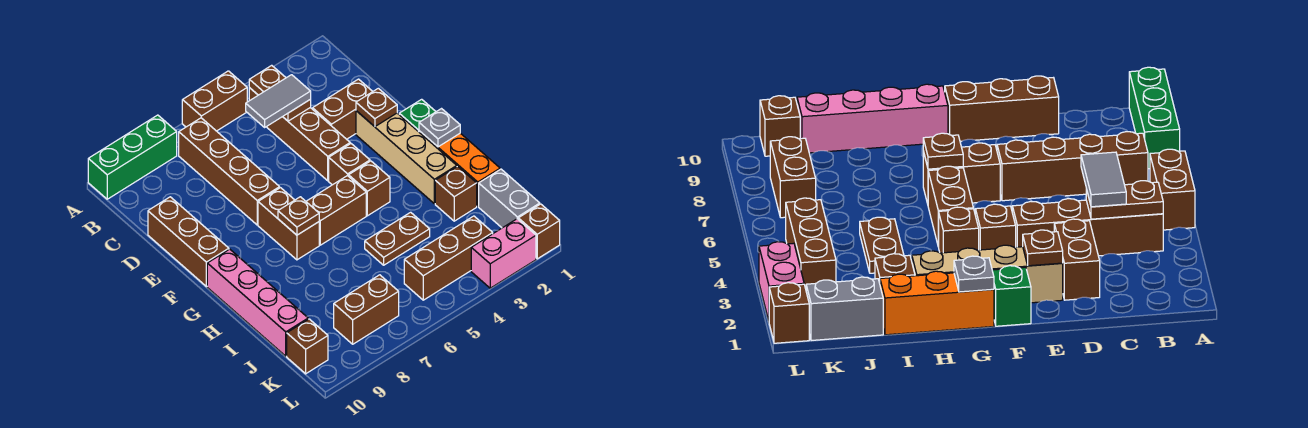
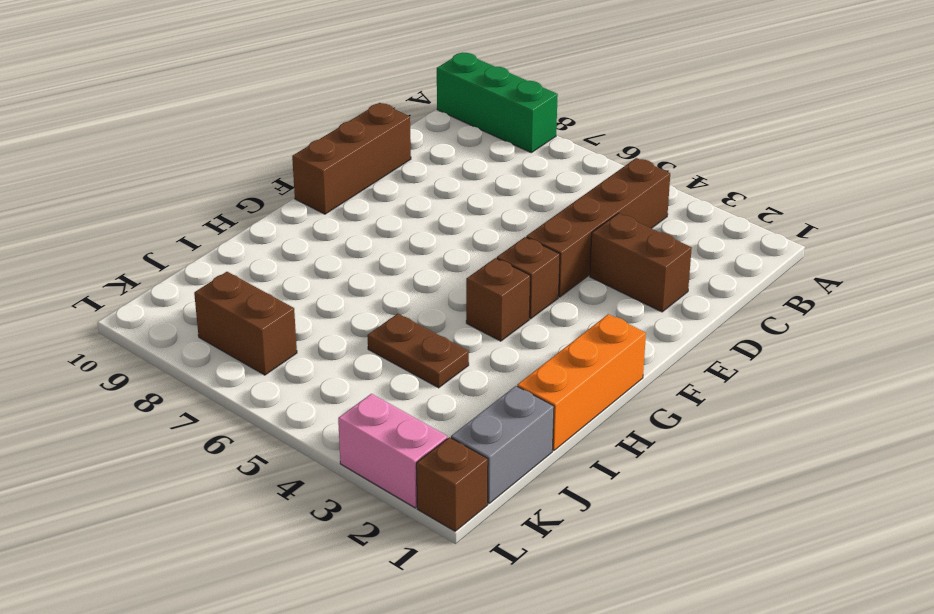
none -> brown brick A5:A6 level 1
none -> brown brick B7:E7 level 1
none -> tan brick E2:H2 level 1

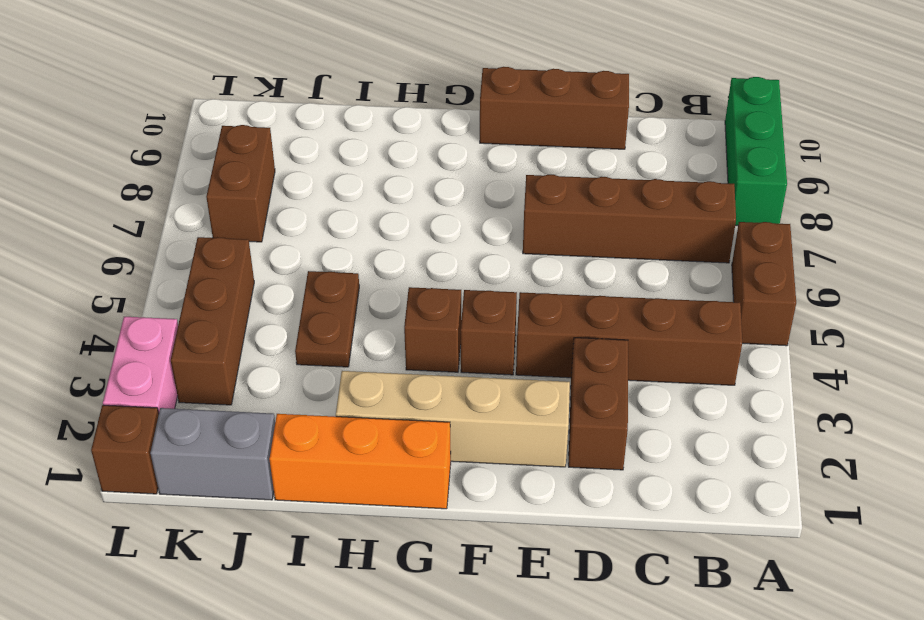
none -> green brick F1 level 1
none -> brown brick F7:G7 level 1
none -> brown brick G5:G6 level 1

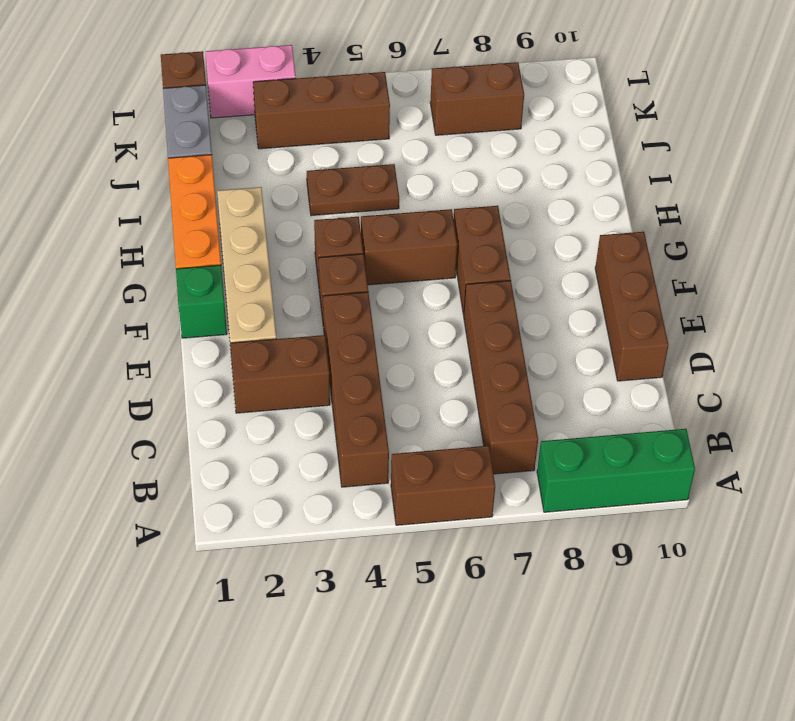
none -> pink brick G10:J10 level 1
none -> brown brick I2 level 1
none -> brown brick K10 level 1

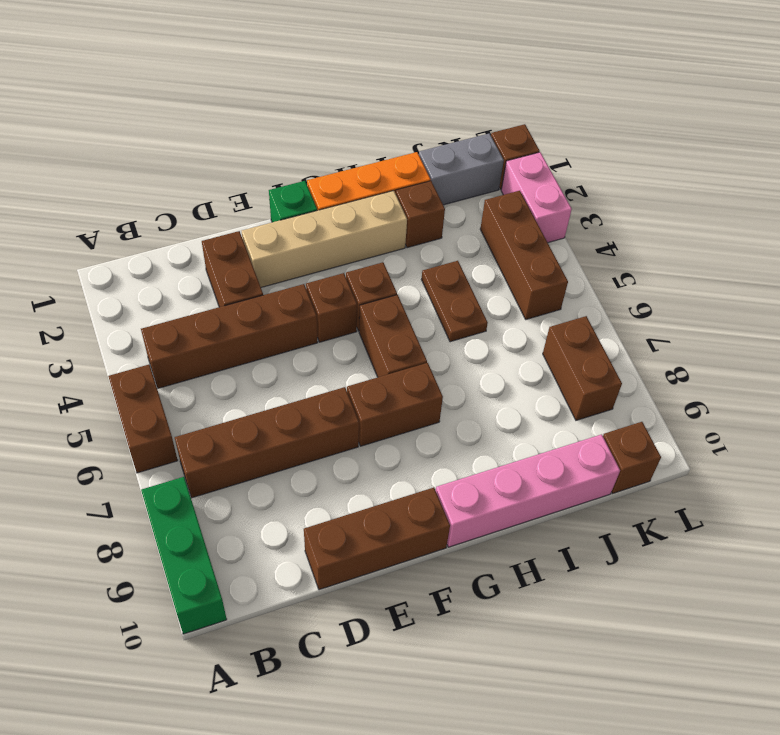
none -> brown plate B4:C4 level 2
none -> brown plate E2 level 2
none -> grey plate G1 level 2

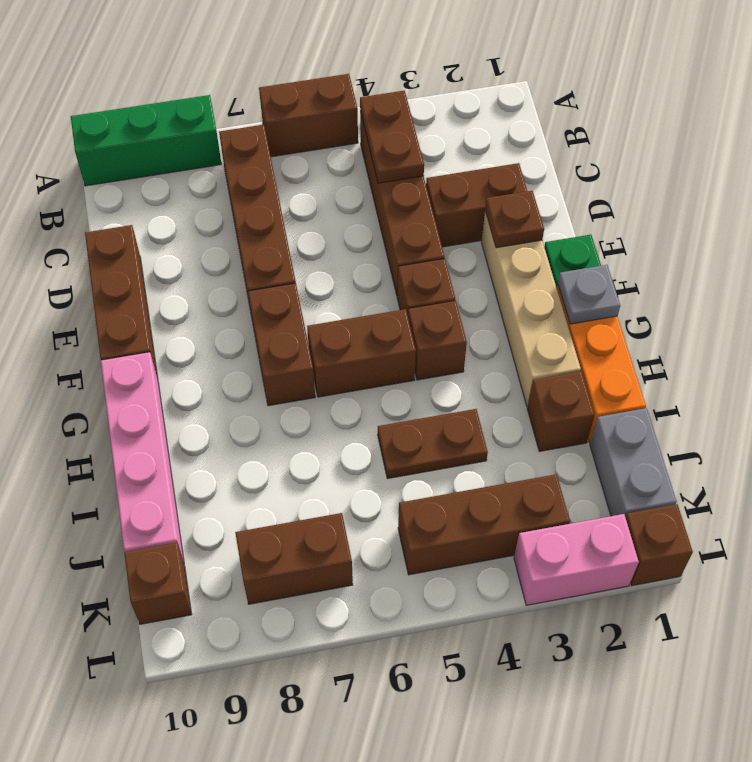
none -> brown plate G7 level 2
none -> grey tile C4:C5 level 3

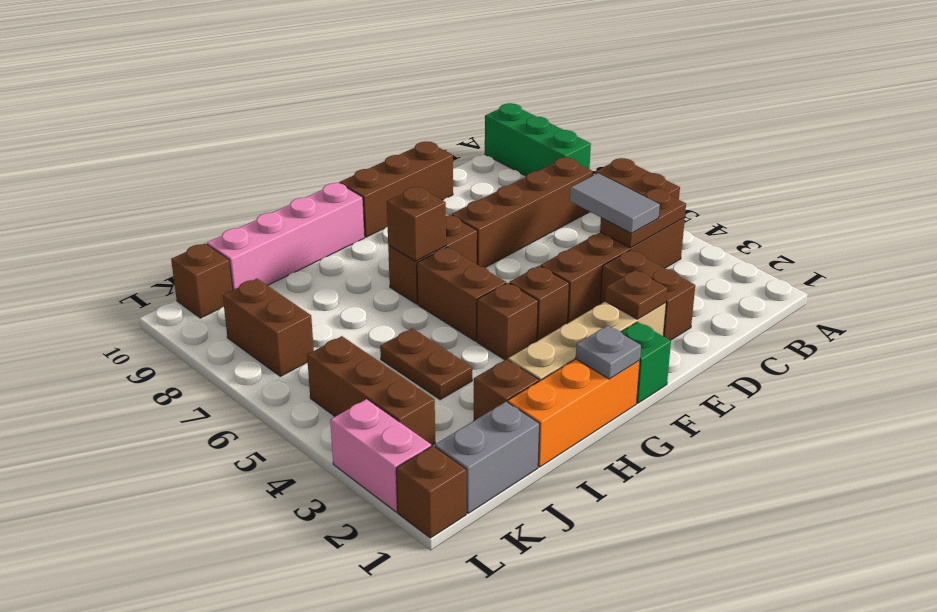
brown brick G7 level 2 -> brown plate G7 level 2

